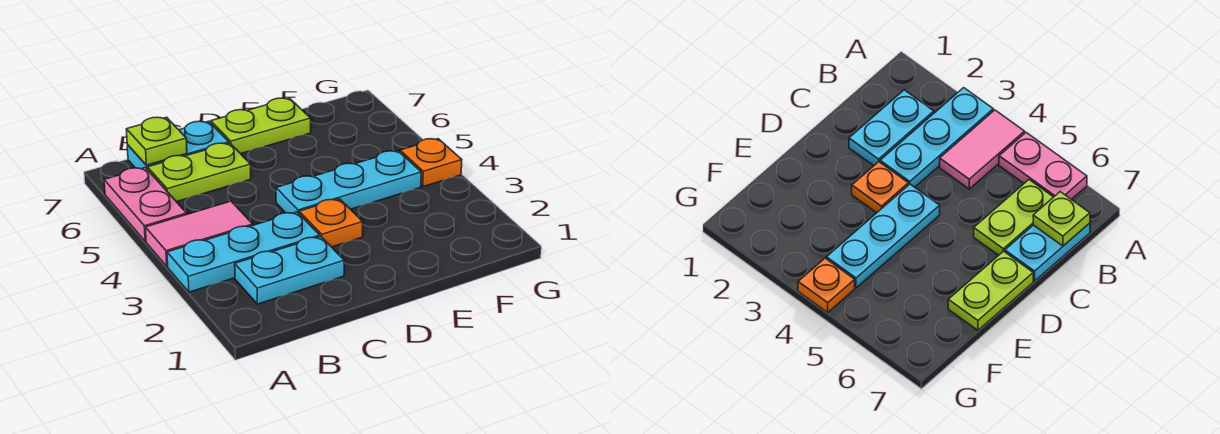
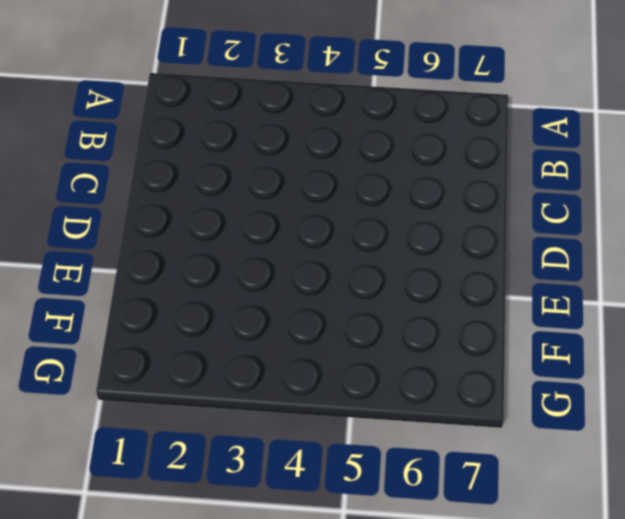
none -> cyan plate A3:C3 level 1
none -> pink tile A4:B4 level 1

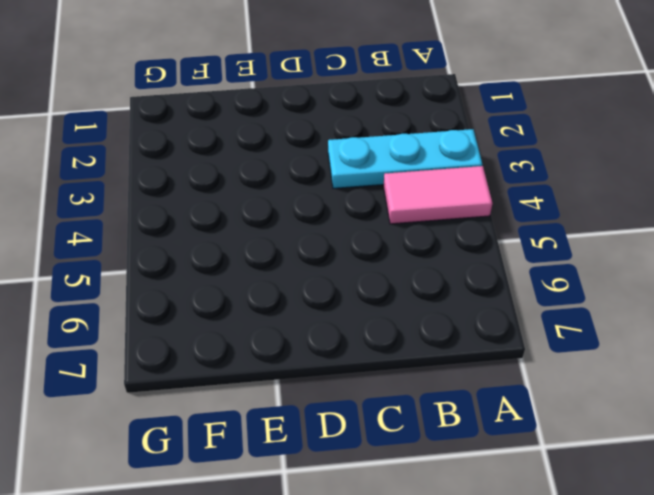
none -> pink plate A5:A6 level 1
none -> cyan plate B2:C2 level 1

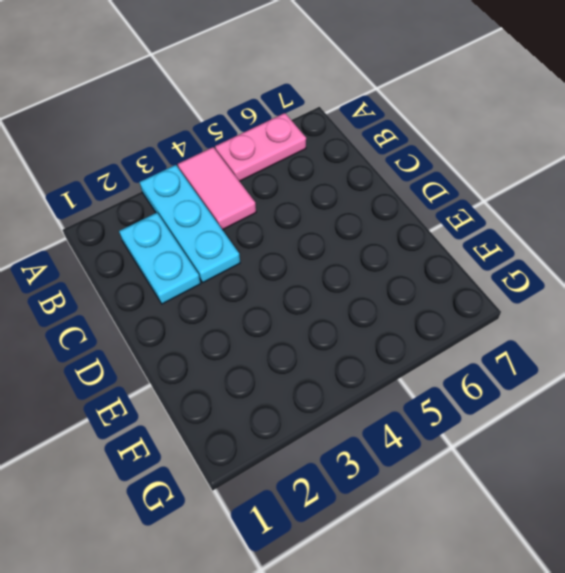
none -> lime plate B6:C6 level 1
none -> cyan plate B7:C7 level 1

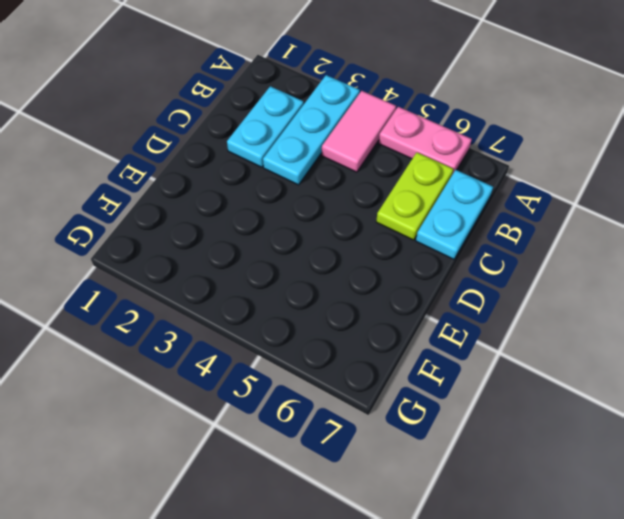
none -> orange plate D3 level 1
none -> cyan plate D4:F4 level 1

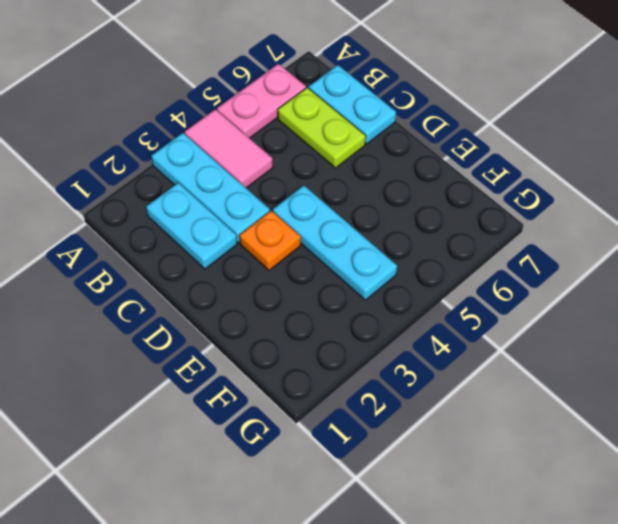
none -> lime plate D7:E7 level 1
none -> orange plate G4 level 1

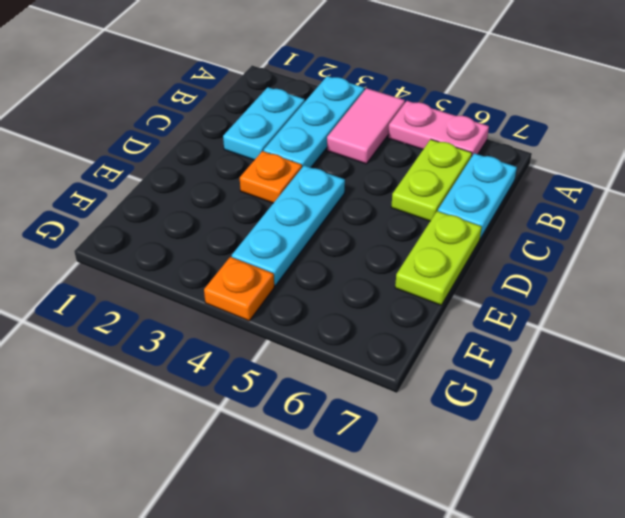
none -> lime plate B7 level 2

